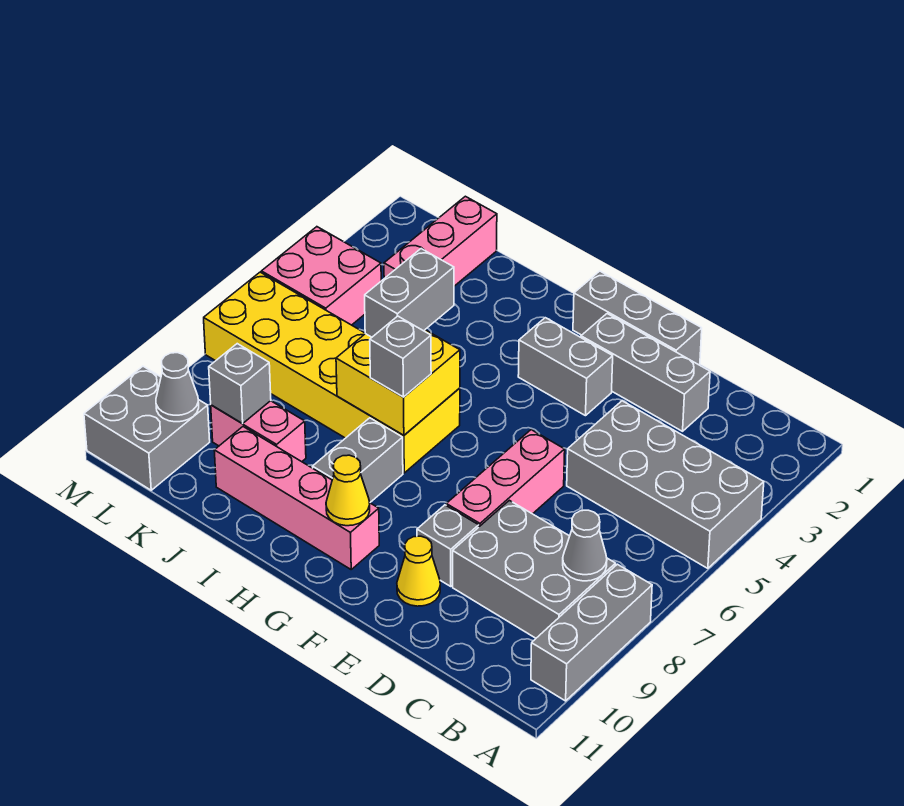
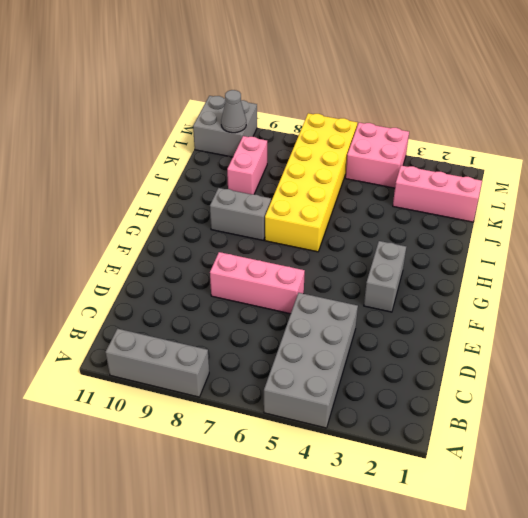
none -> grey brick B8:D9 level 1
none -> grey brick D2:F2 level 1
none -> grey brick E1:G1 level 1

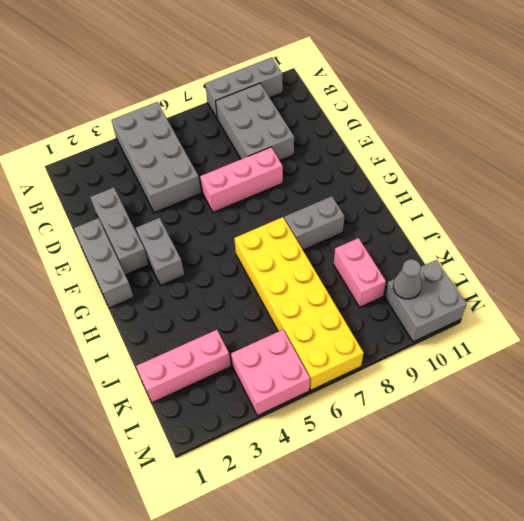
none -> grey brick E9 level 1
none -> yellow cone E10 level 1
none -> pink brick G10:J10 level 1

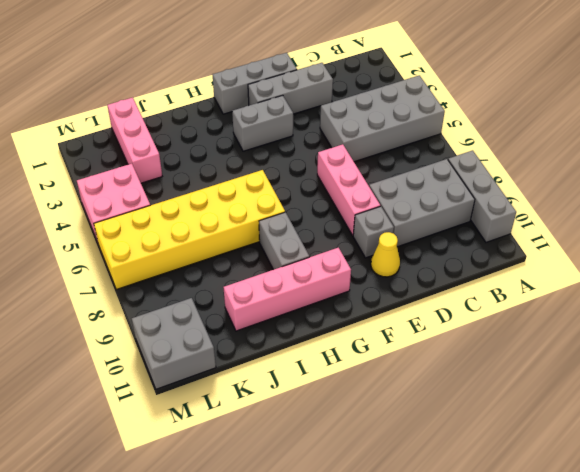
none -> pink brick J9:K9 level 1
none -> grey cone B8 level 2
none -> yellow cone G10 level 2

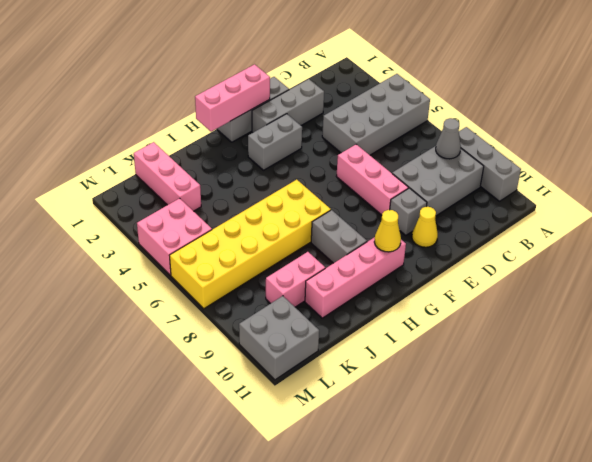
pink brick F1:H1 level 2 -> none
none -> yellow brick H6:I7 level 2
none -> grey brick K9 level 2
none -> grey cone L10 level 2

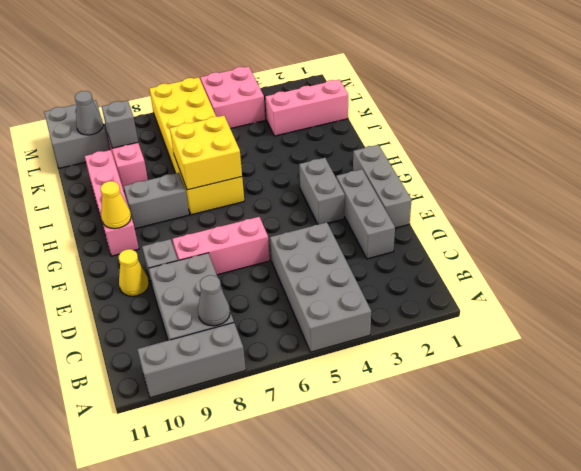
none -> grey brick H7 level 3
none -> grey brick I5:I6 level 3

